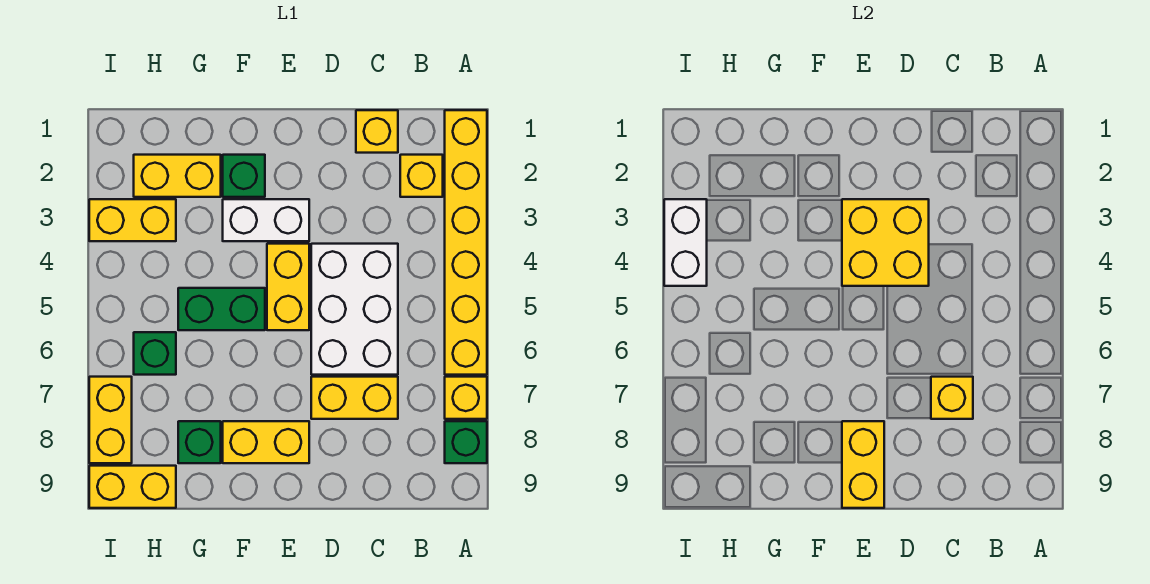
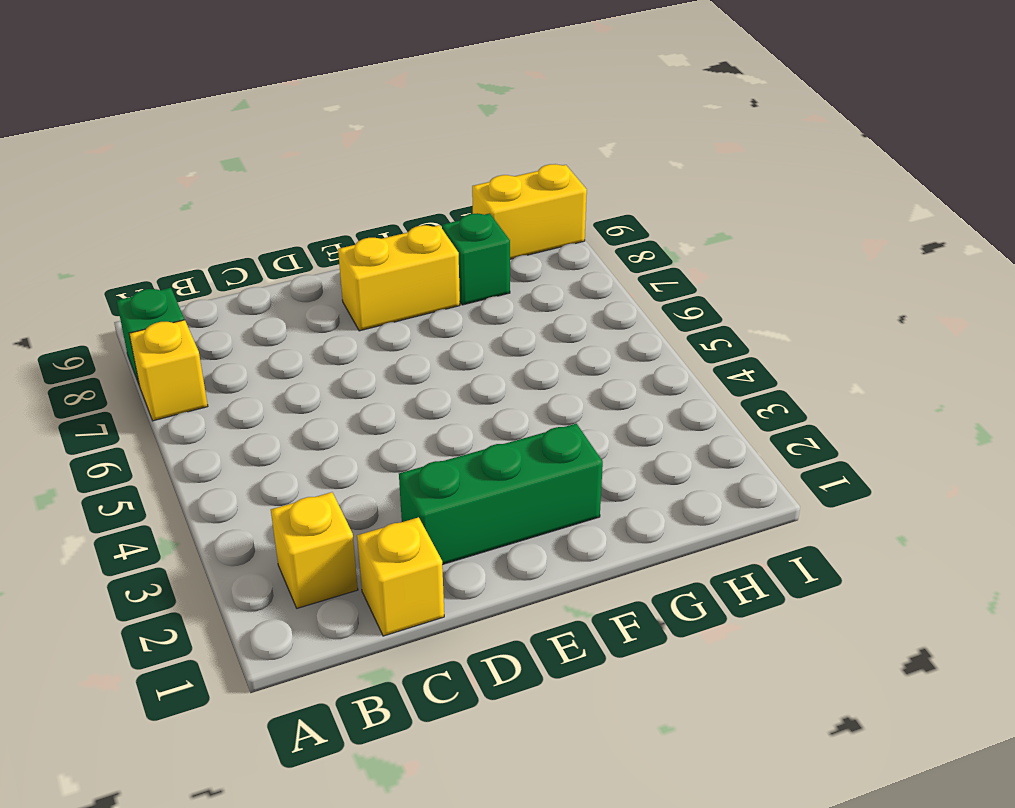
green brick D2:F2 level 1 -> green brick F2 level 1
none -> yellow brick A1:A6 level 1
none -> white brick C4:D6 level 1
none -> yellow brick C7:D7 level 1

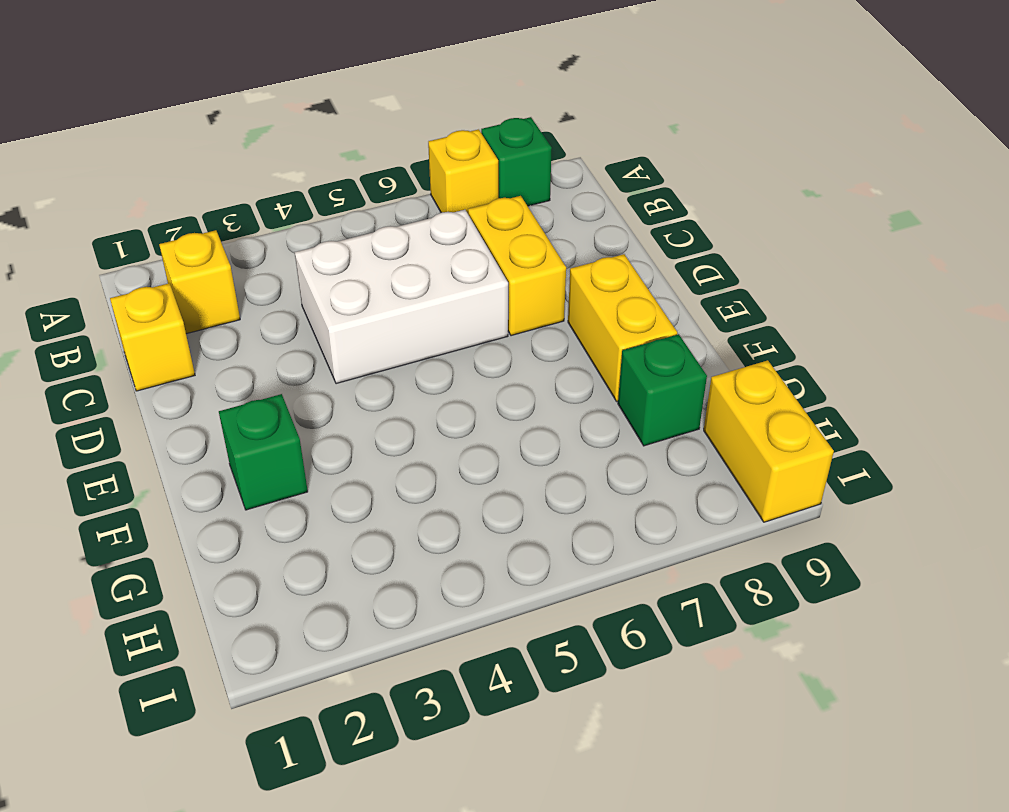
none -> yellow brick A1:A6 level 1
none -> white brick E3:F3 level 1
none -> yellow brick E4:E5 level 1

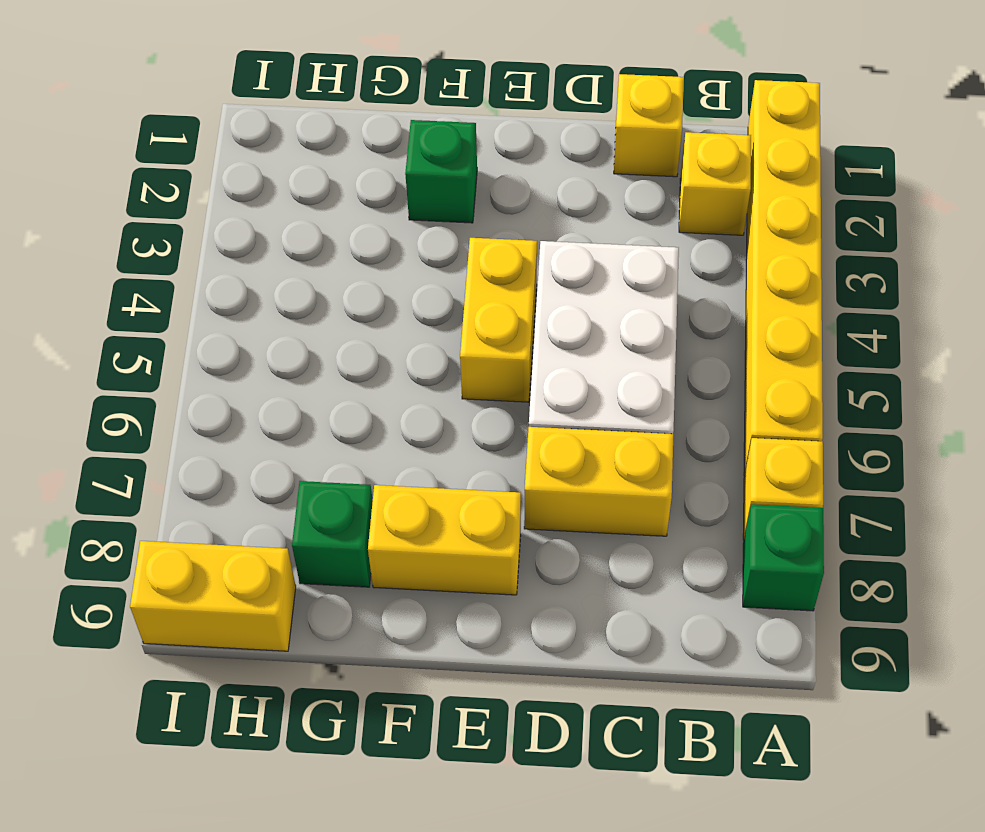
none -> white brick E3:F3 level 1
none -> green brick F5:G5 level 1
none -> yellow brick G2:H2 level 1

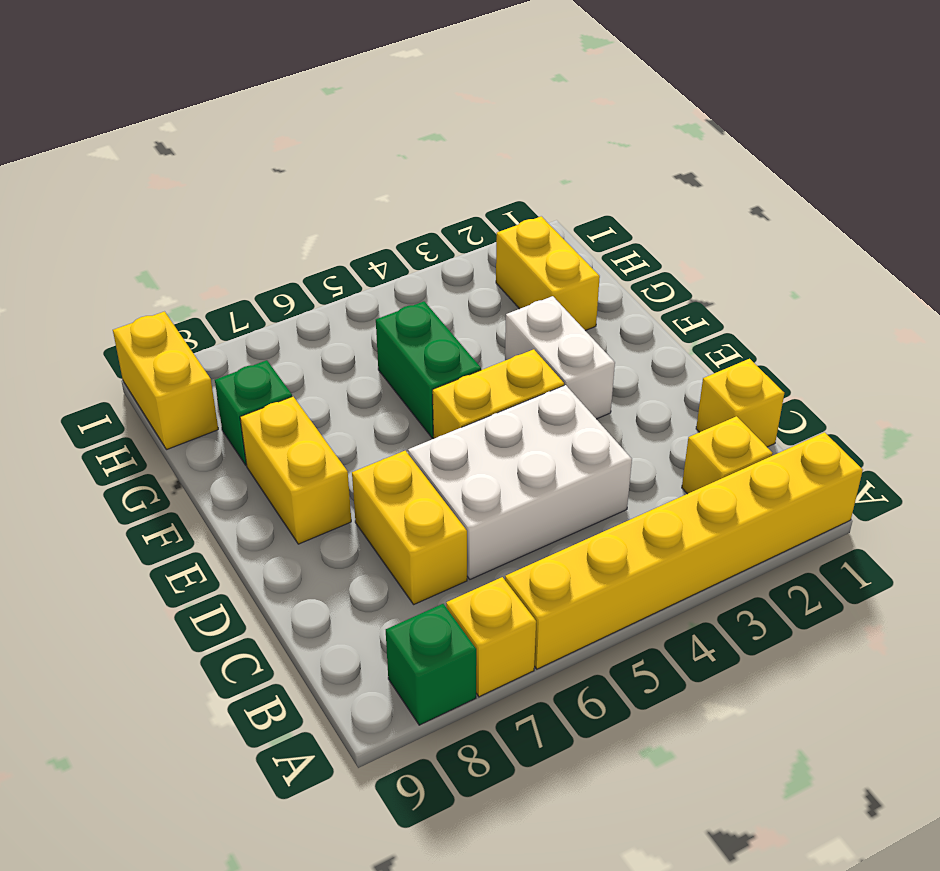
none -> green brick F2 level 1
none -> yellow brick H3:I3 level 1
none -> green brick H6 level 1

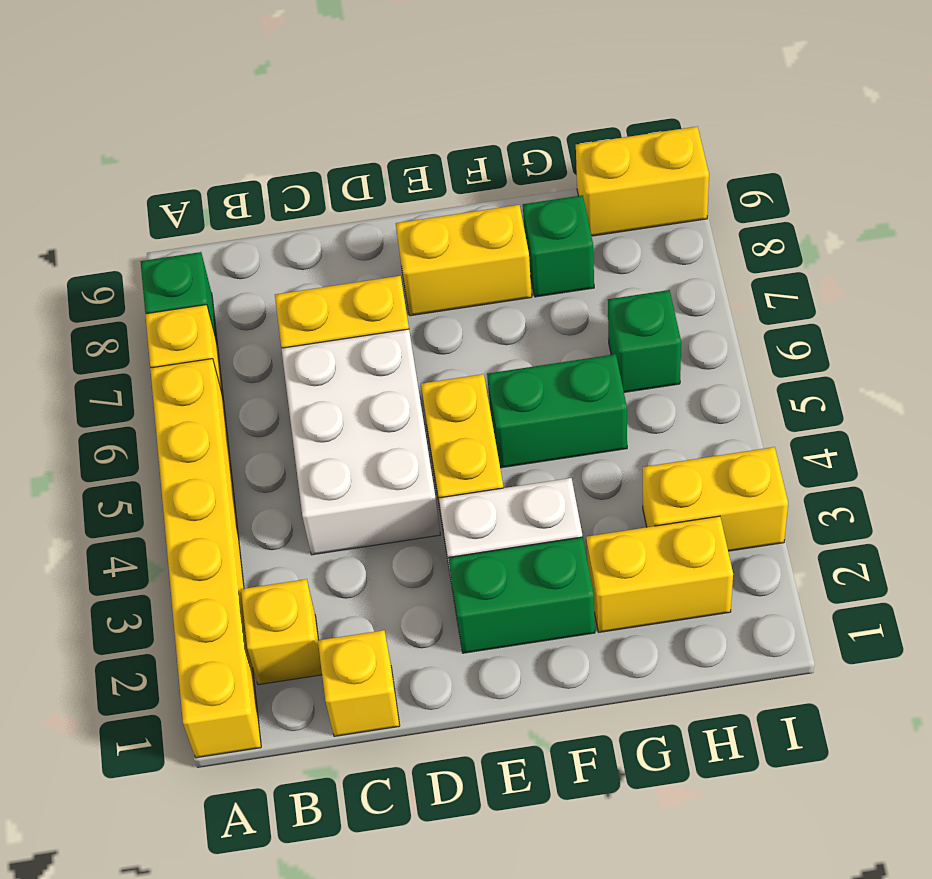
green brick E2:F2 level 1 -> green brick F2 level 1
none -> yellow brick I7:I8 level 1
none -> yellow brick C7 level 2
none -> yellow brick D3:E4 level 2

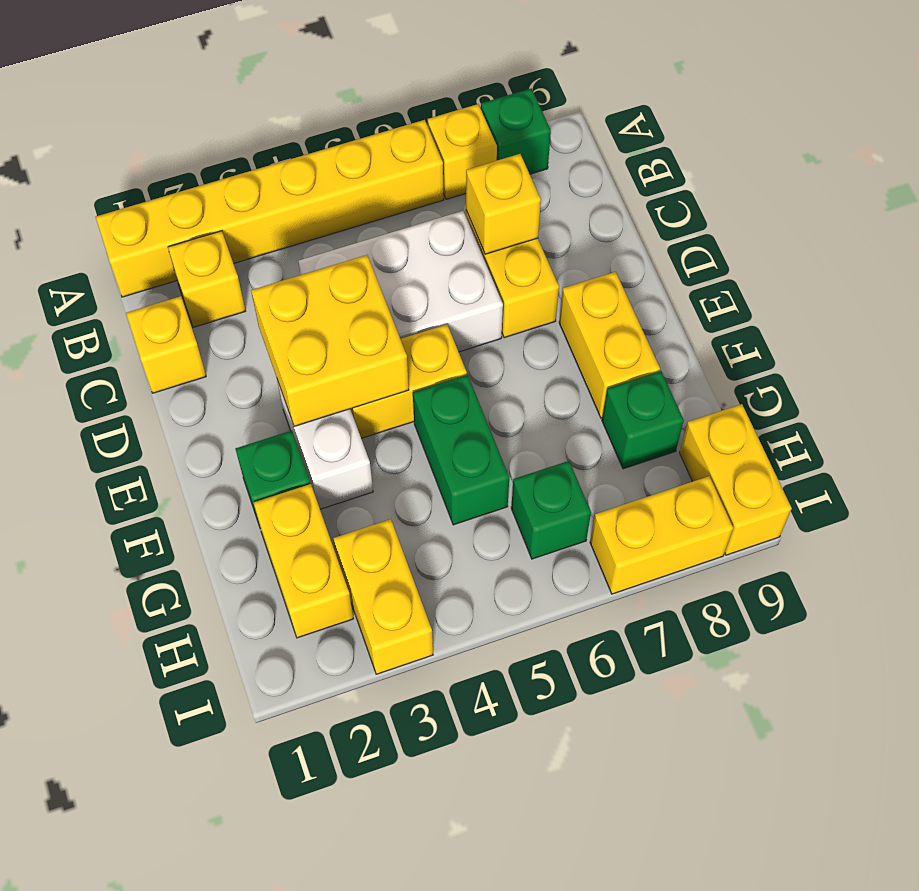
none -> yellow brick E8:E9 level 2
none -> white brick I3:I4 level 2

